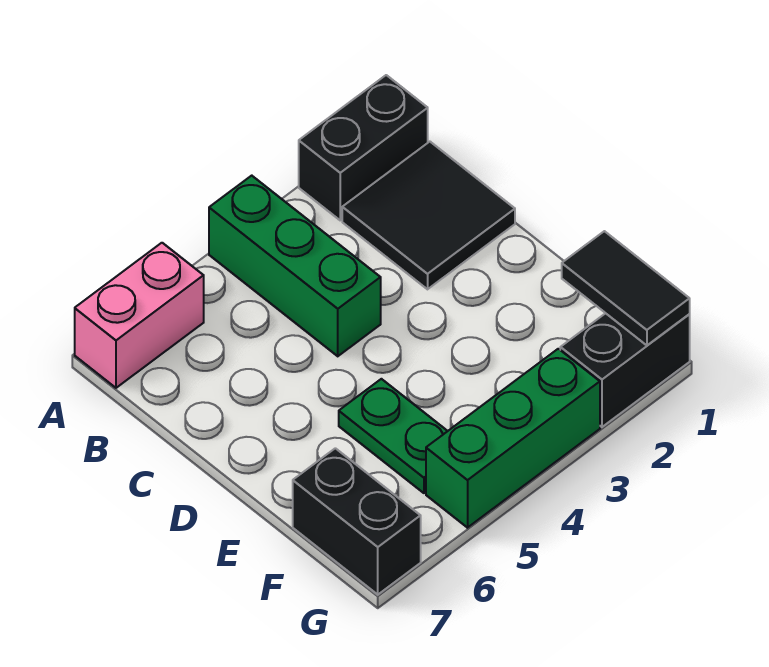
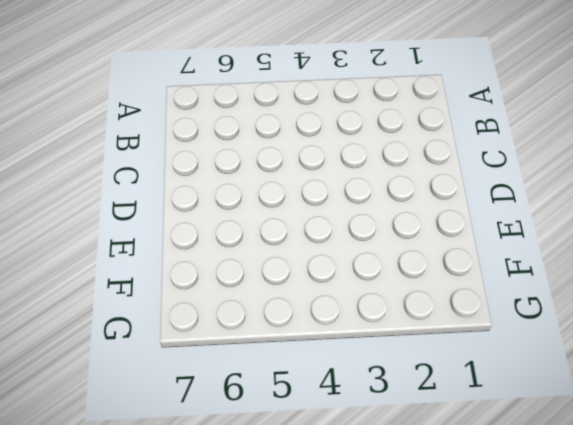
none -> black brick A1:A2 level 1
none -> green brick A4:C4 level 1

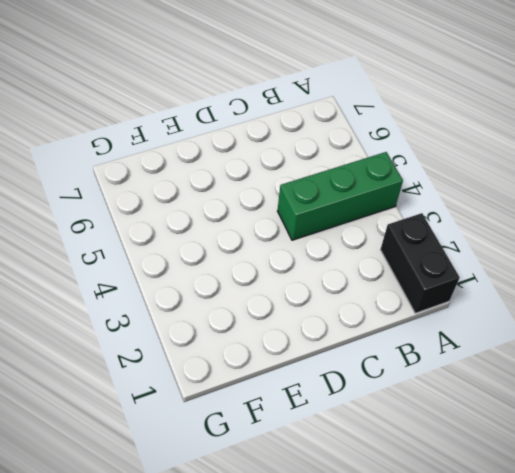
none -> pink brick A6:A7 level 1
none -> black tile B1:C2 level 1

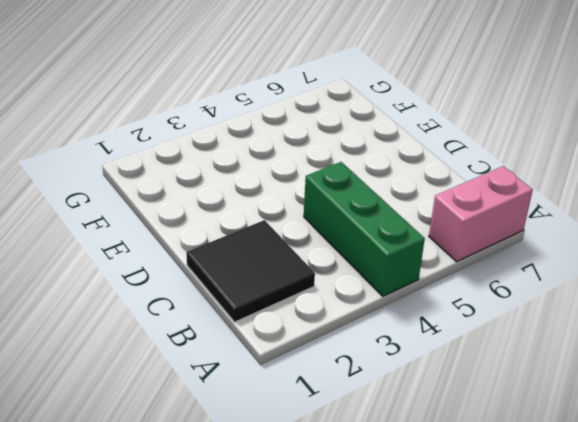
none -> black brick A1:A2 level 1
none -> green plate E5:F5 level 1

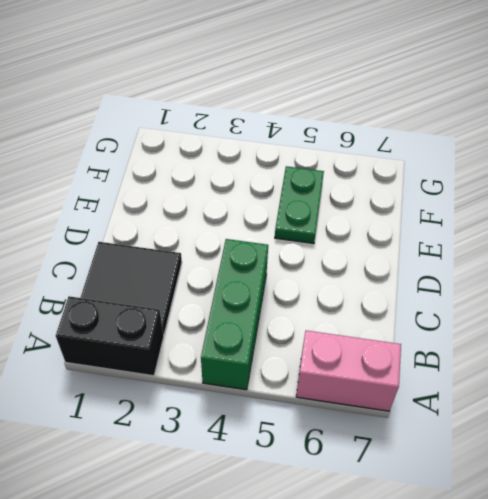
none -> black brick F7:G7 level 1
none -> black brick G1:G2 level 1

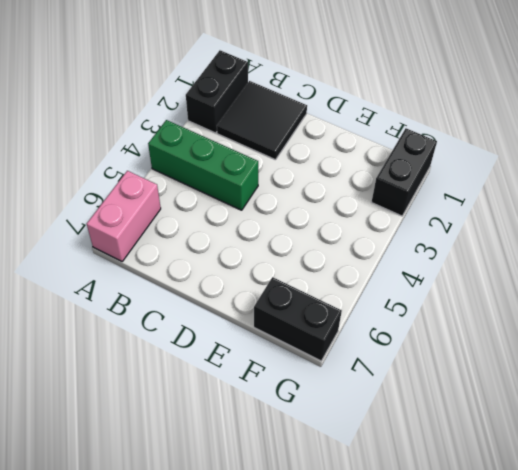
none -> green plate E5:F5 level 1
none -> green brick G3:G5 level 1

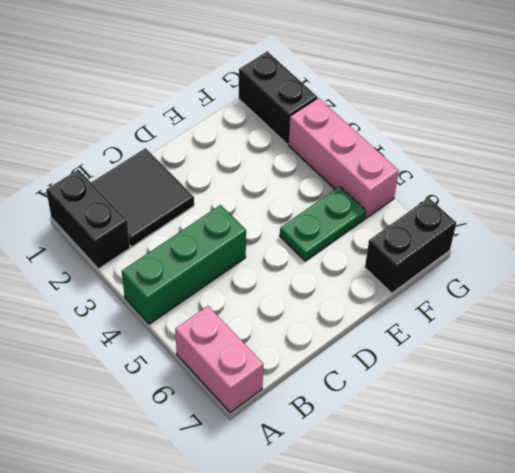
pink brick G3:G5 level 1 -> green brick G3:G5 level 1
none -> black tile F1:G1 level 2

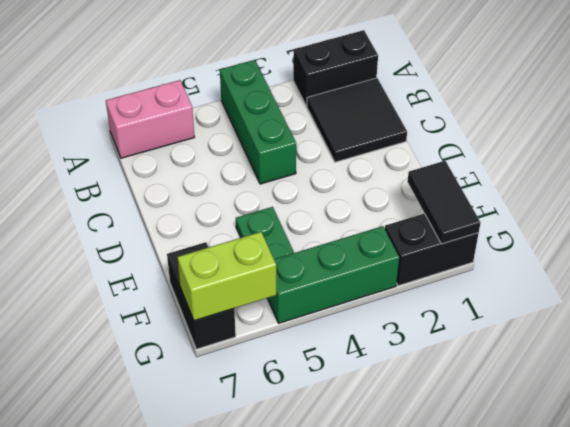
lime brick G6:G7 level 2 -> none

